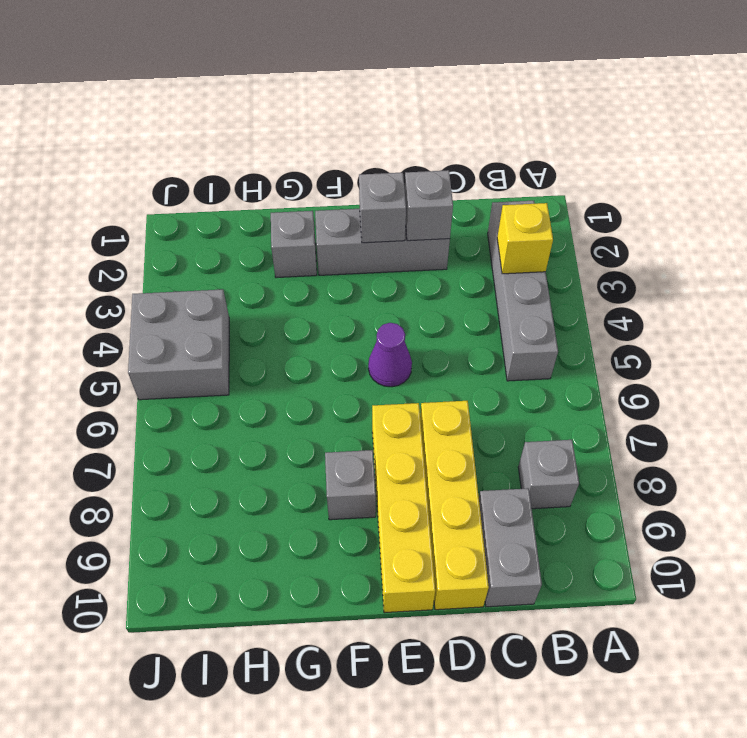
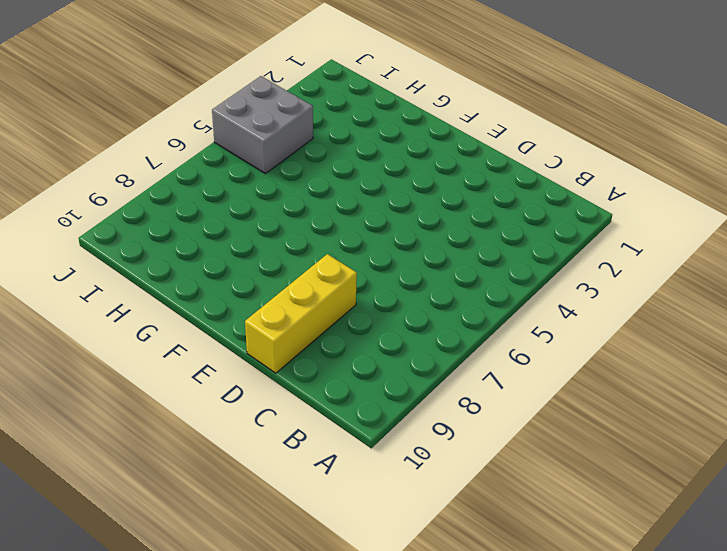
yellow brick D8:D10 level 1 -> yellow brick D7:D10 level 1
none -> grey brick B2:B5 level 1
none -> grey brick B8 level 1
none -> grey brick C9:C10 level 1

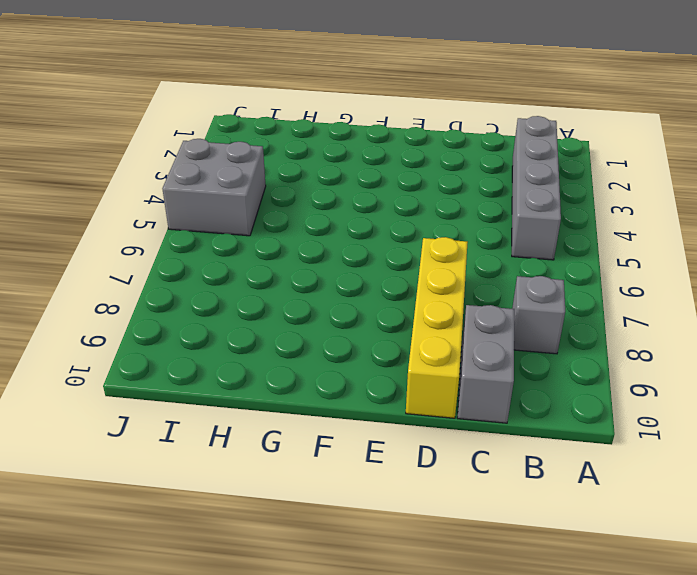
none -> grey brick D2:F2 level 1
none -> purple cone E5 level 1
none -> yellow brick E7:E10 level 1

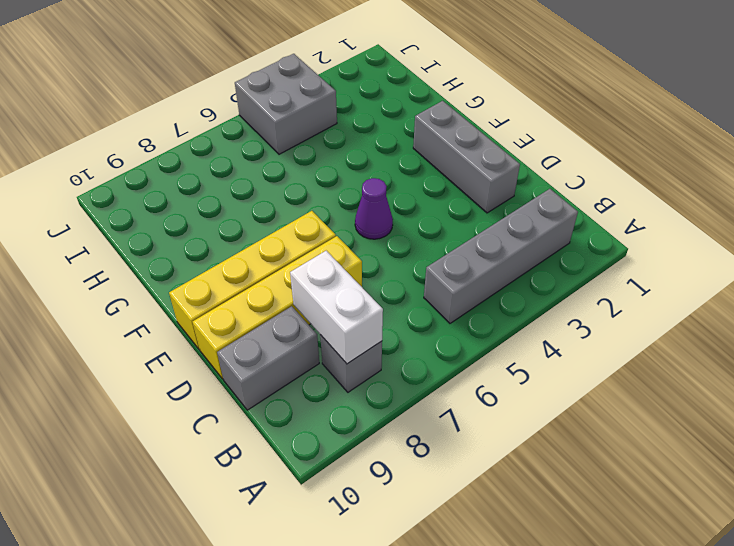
white brick B8:C8 level 2 -> none
none -> grey brick F8 level 1
none -> grey brick G2 level 1
none -> yellow brick B3 level 2

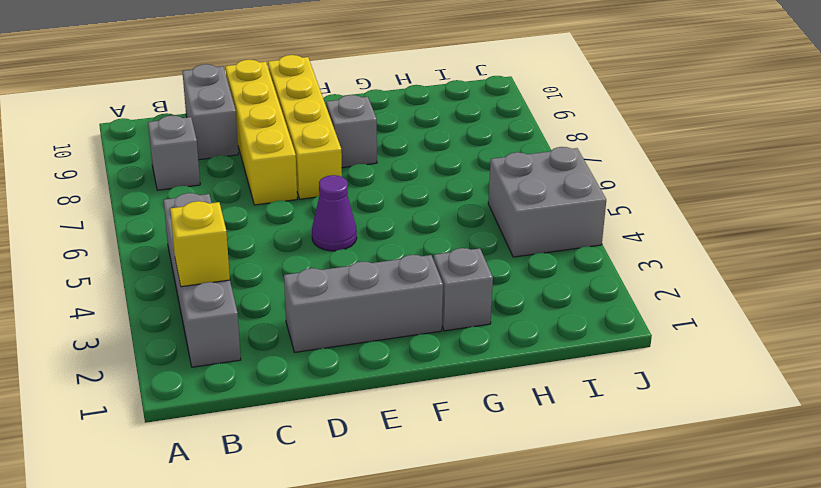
none -> grey brick D2 level 2
none -> grey brick E2 level 2

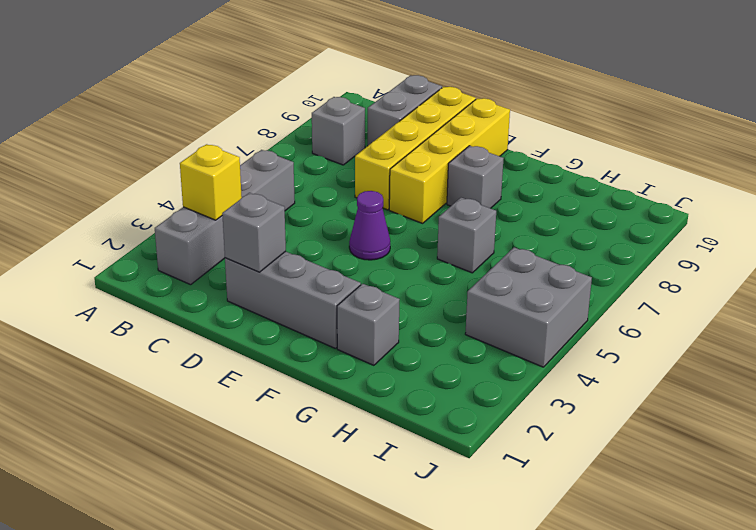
grey brick G6 level 1 -> grey brick E2 level 2

